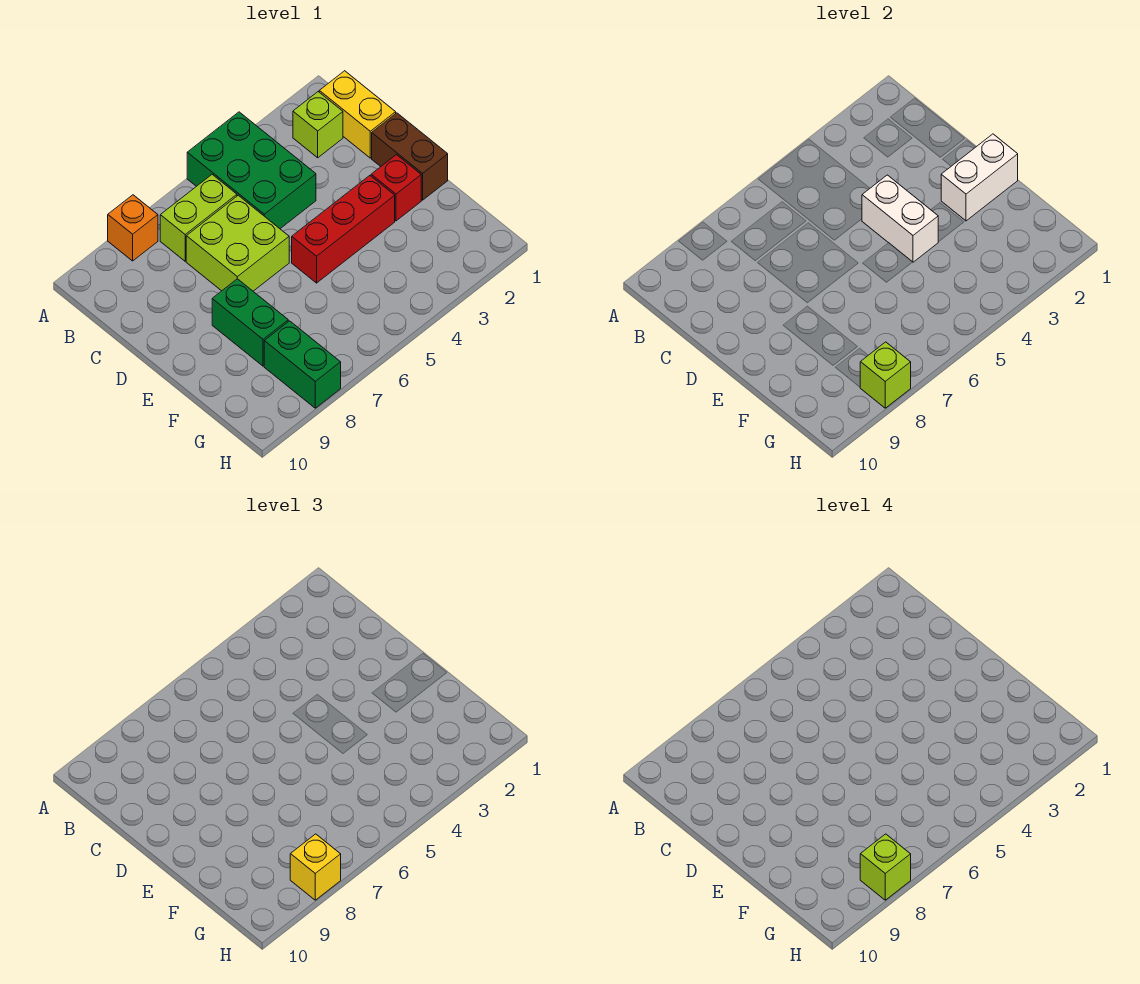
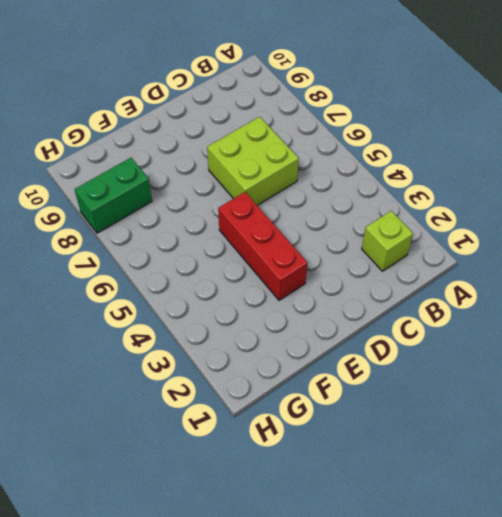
none -> green brick A4:C5 level 1
none -> orange brick A8 level 1
none -> yellow brick B1:C1 level 1

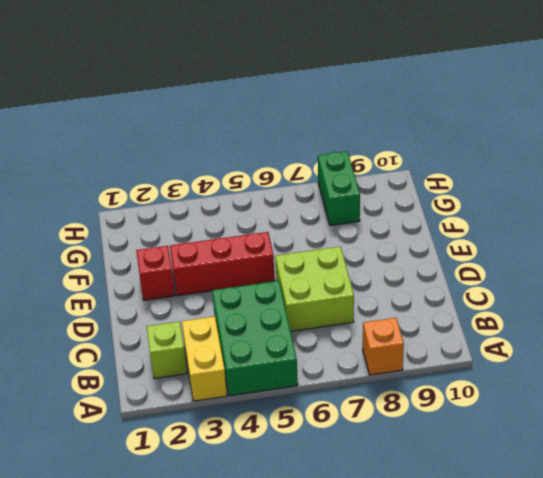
yellow brick A3:B3 level 1 -> yellow brick B1:C1 level 1
none -> lime brick B6:B7 level 1
none -> brown brick D1:E1 level 1
none -> green brick E8:F8 level 1

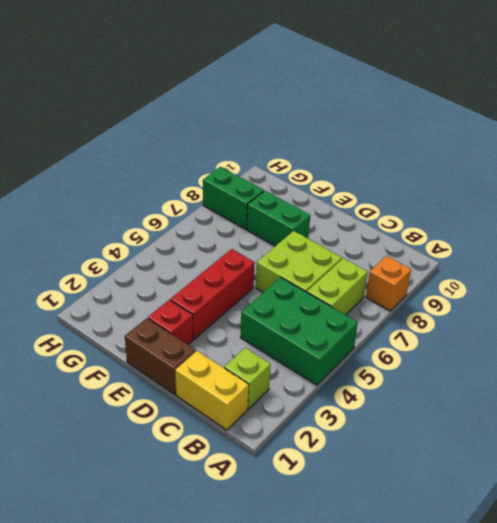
none -> white brick D4:E4 level 2
none -> white brick E1:E2 level 2
none -> lime brick H8 level 2

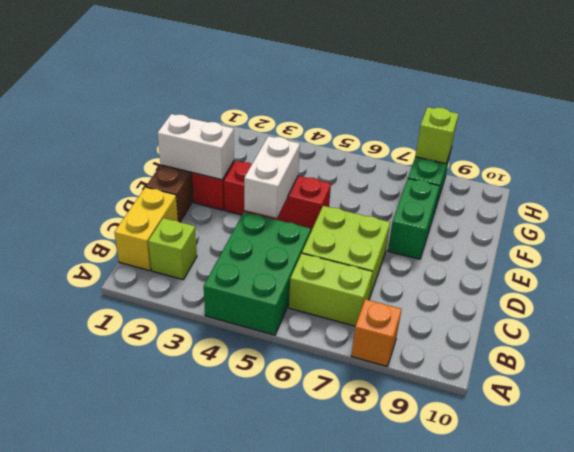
none -> yellow brick H8 level 3
none -> lime brick H8 level 4

